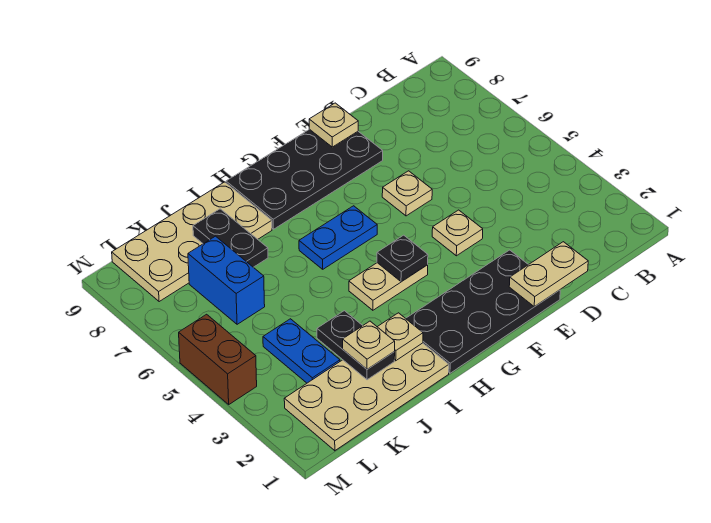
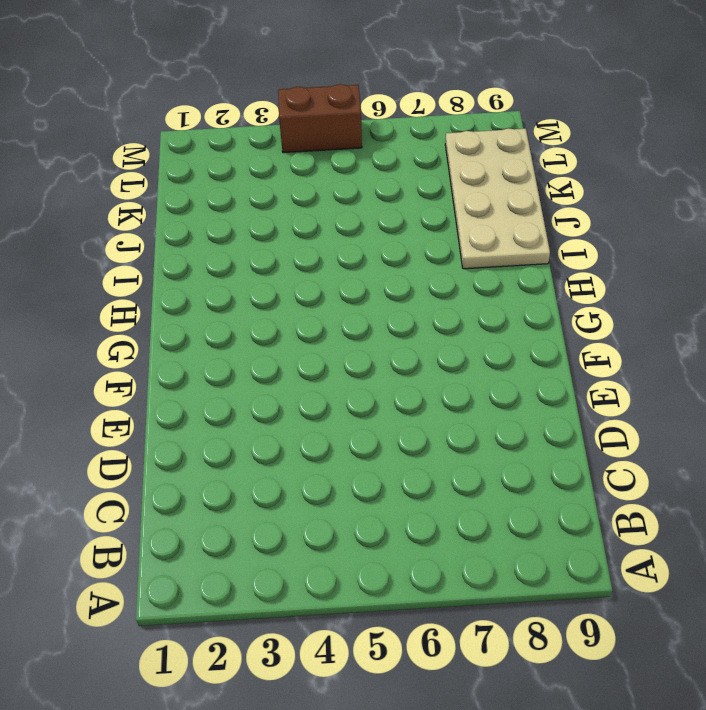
none -> black plate E1:H2 level 1
none -> tan plate E4 level 1
none -> tan plate E6 level 1

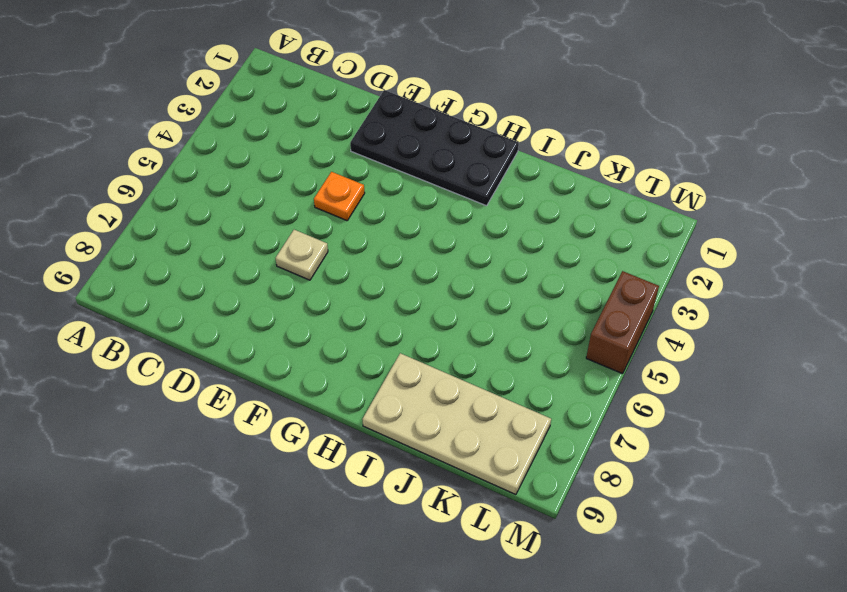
orange plate E4 level 1 -> tan plate E4 level 1
none -> black plate E8:H9 level 1
none -> tan plate G4:H4 level 1
none -> blue plate G6:H6 level 1

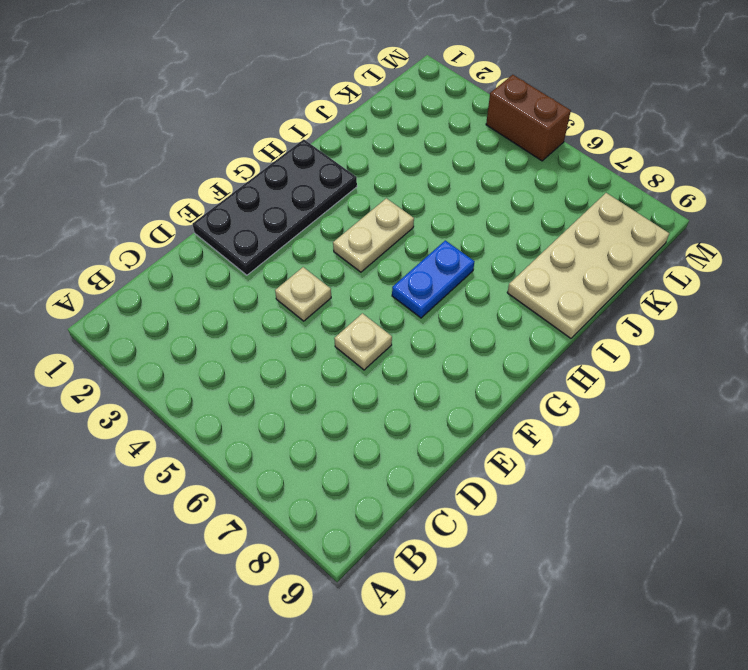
none -> black plate E8:H9 level 1
none -> tan plate I1:L2 level 1
none -> blue plate K3:K4 level 1

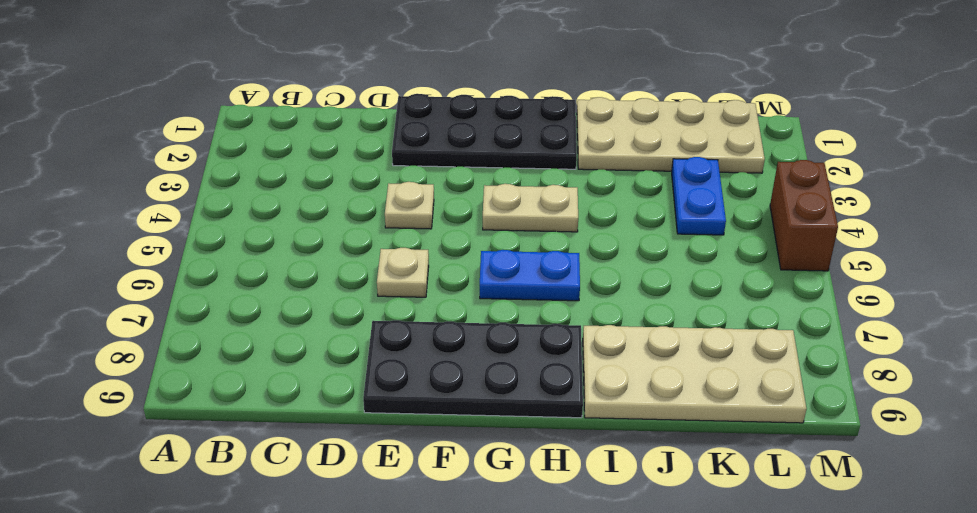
none -> blue brick K6:K7 level 1
none -> tan plate D1:E1 level 2
none -> tan plate E9 level 2

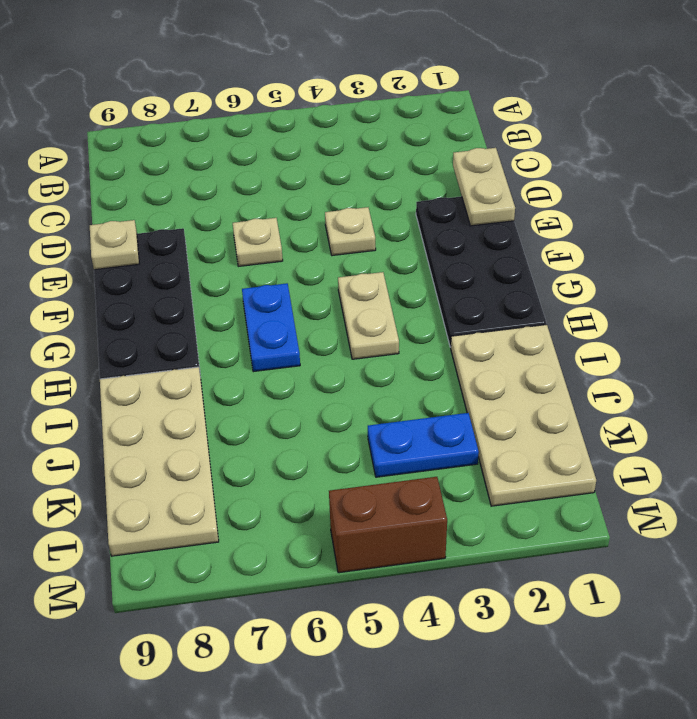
none -> blue brick K6:K7 level 1
none -> black plate G4 level 2
none -> tan plate I2 level 2

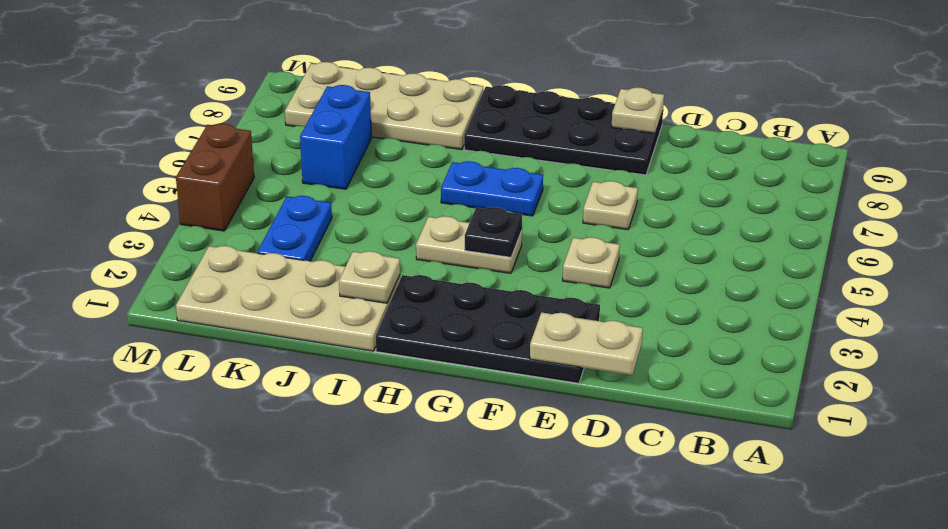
none -> black plate J2:J3 level 2
none -> black plate J7:J8 level 2
none -> tan plate J2 level 3

